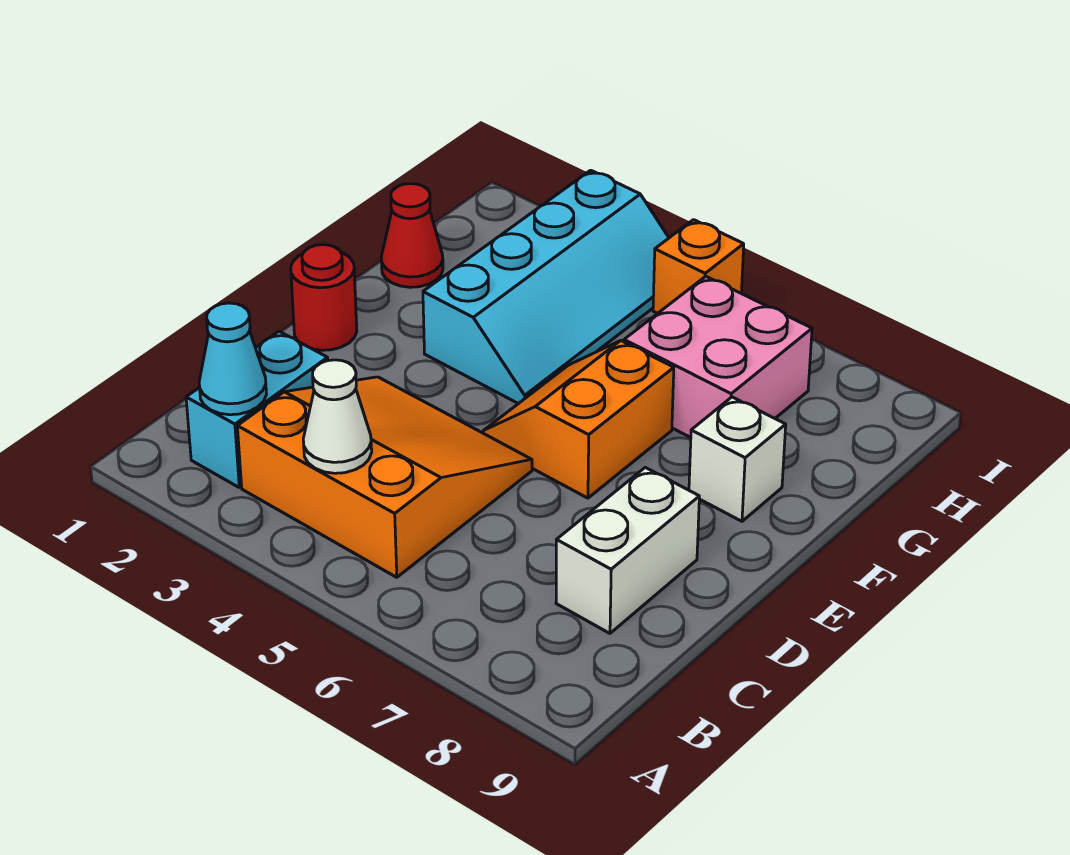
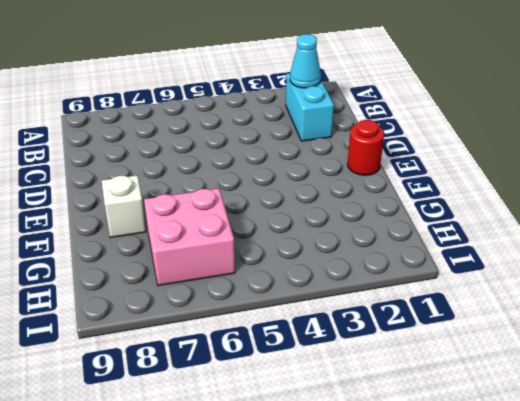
none -> orange slope B3:D5 level 1 top B
none -> white brick C8:D8 level 1
none -> orange slope E5:F6 level 1 top 6

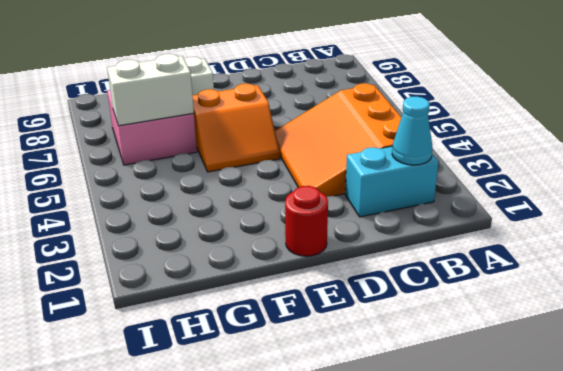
white brick G6:H6 level 2 -> white brick C8:D8 level 1
none -> cyan slope F3:I4 level 1 top 3
none -> red cone G1 level 1
none -> orange brick I5 level 1

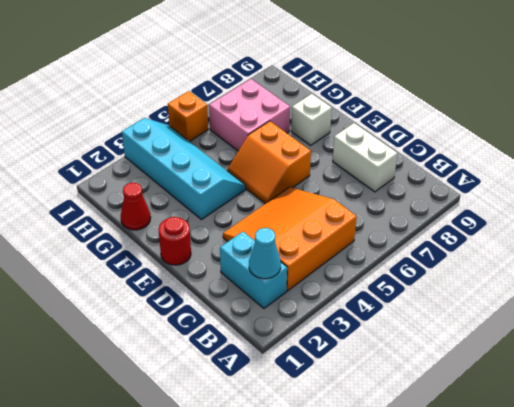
none -> white cone B4 level 2

